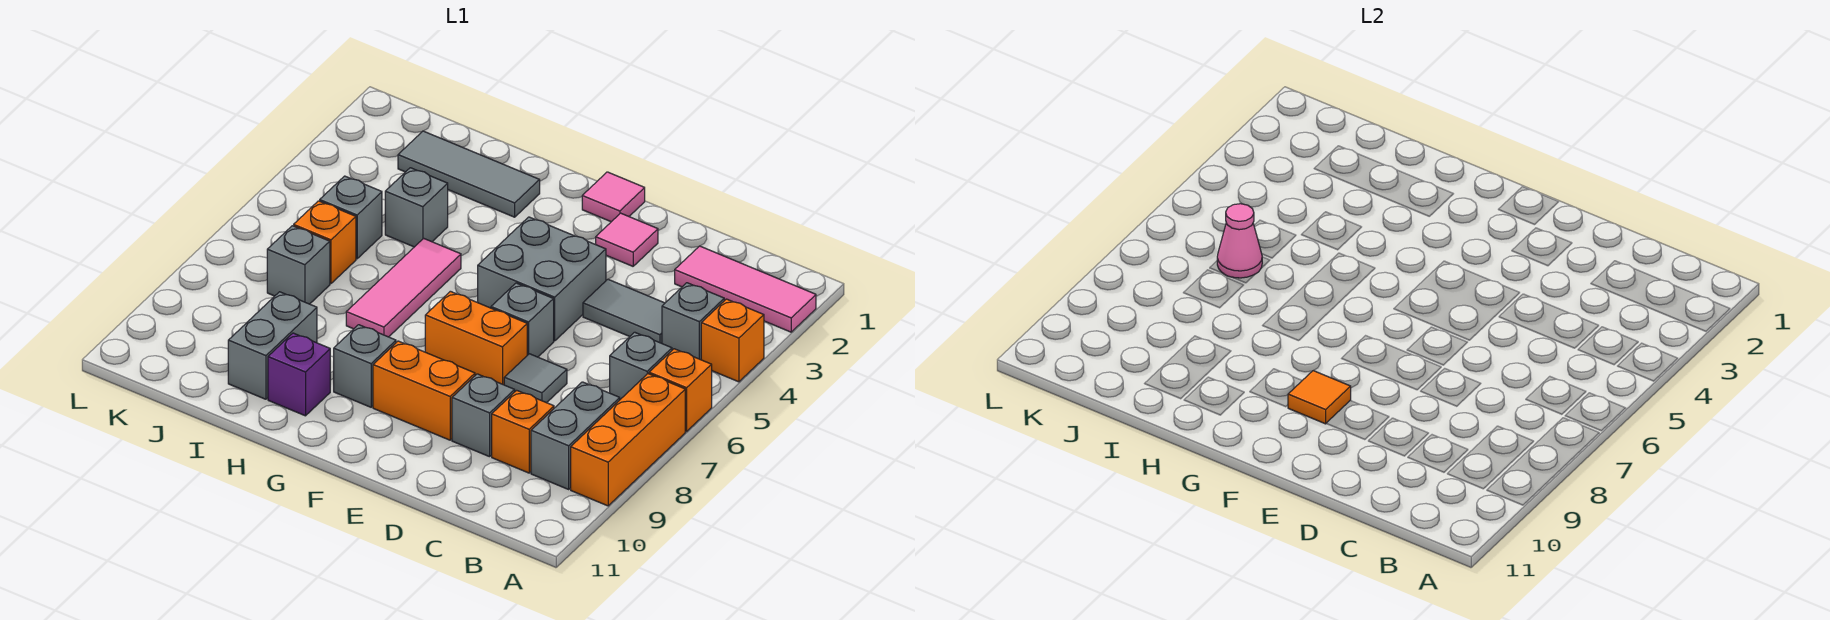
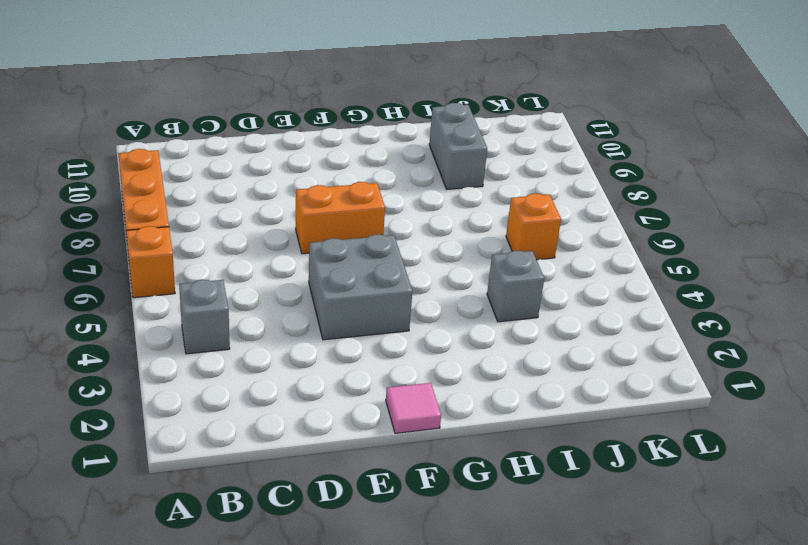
none -> pink tile A2:C2 level 1
none -> orange brick A4 level 1
none -> grey brick B6 level 1

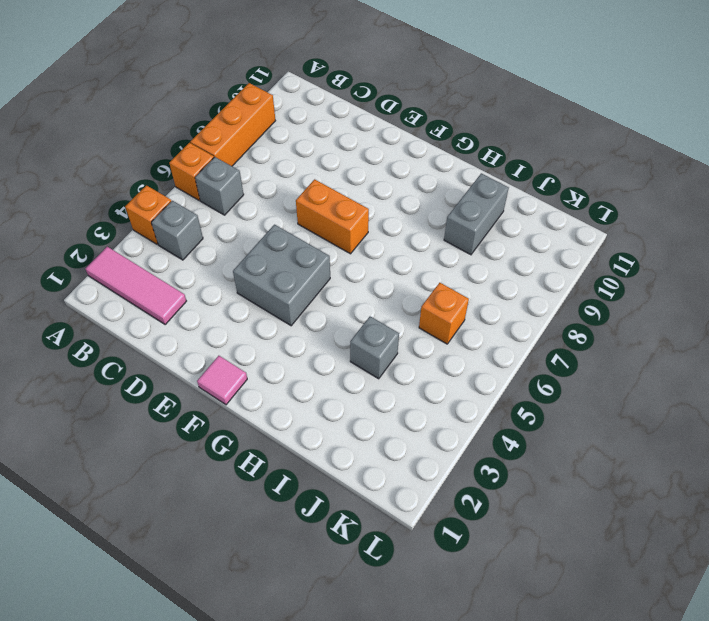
none -> grey brick B8:B9 level 1
none -> grey tile C4:D4 level 1
none -> orange brick C9 level 1

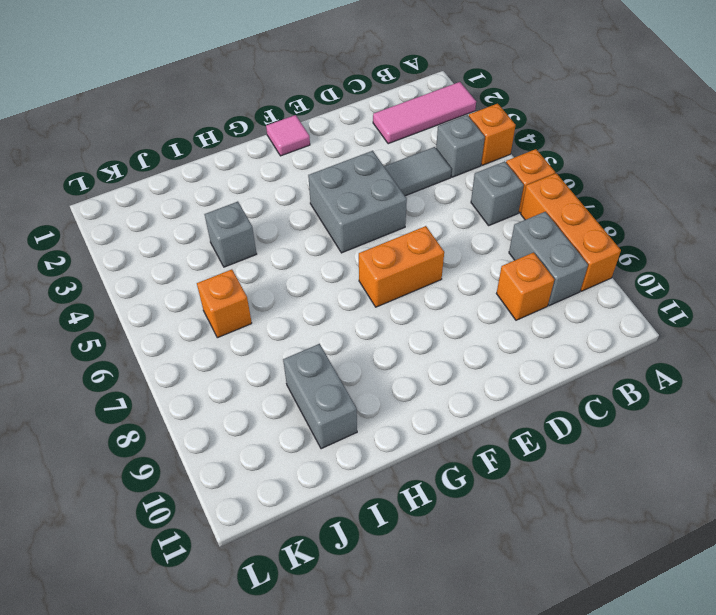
none -> grey tile D7 level 1
none -> grey brick D9 level 1
none -> pink tile E2 level 1

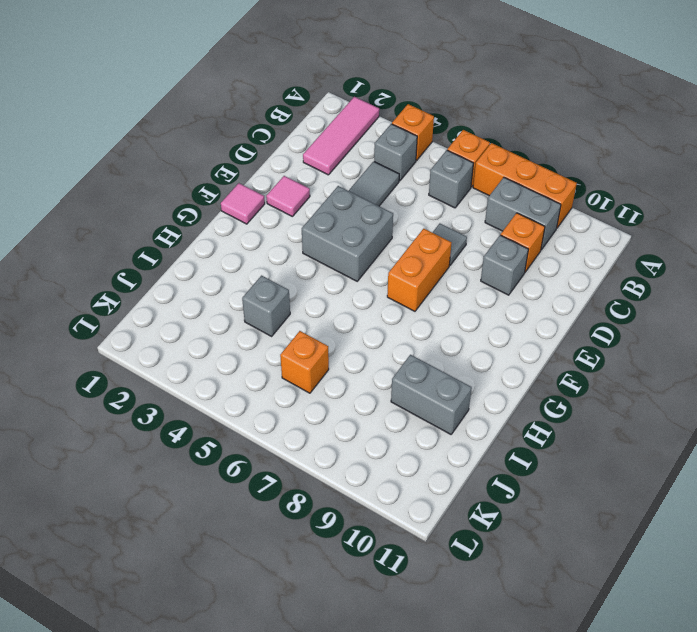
none -> grey brick E6 level 1
none -> orange brick E9:F9 level 1
none -> grey brick G9 level 1

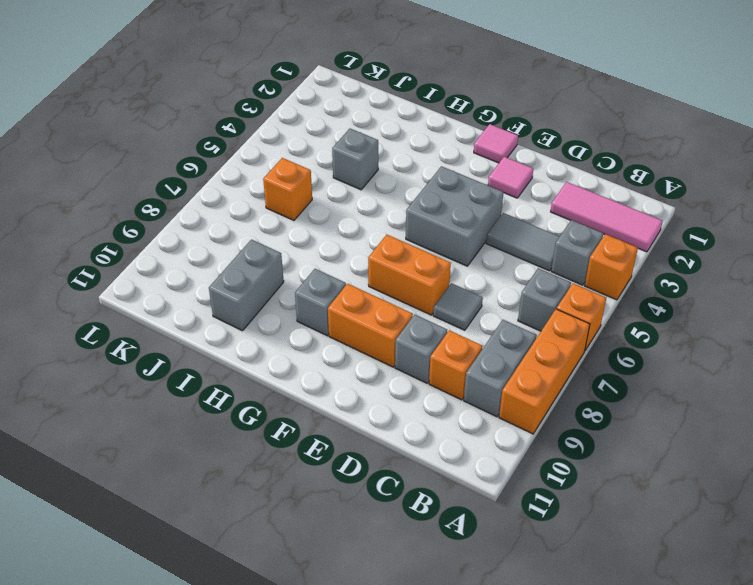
none -> grey brick E6 level 1
none -> grey tile H2:J2 level 1
none -> pink tile H5:H7 level 1

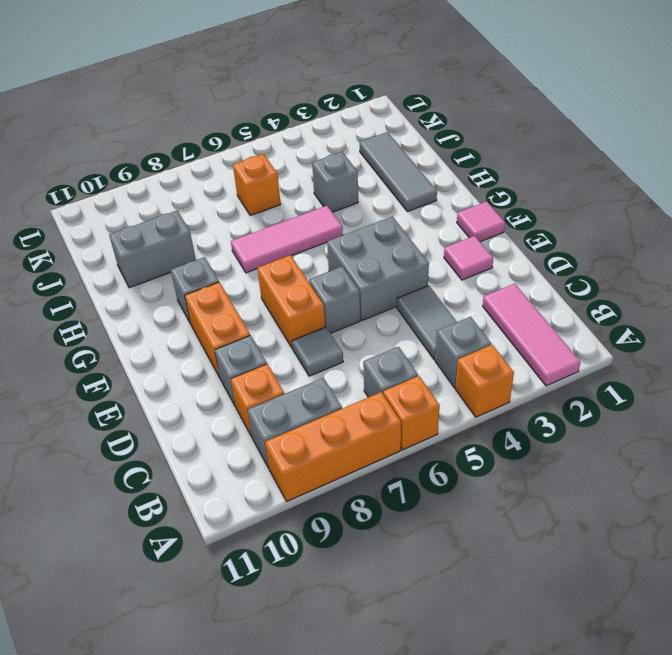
none -> purple brick H10 level 1
none -> grey brick J5 level 1
none -> grey brick J7 level 1

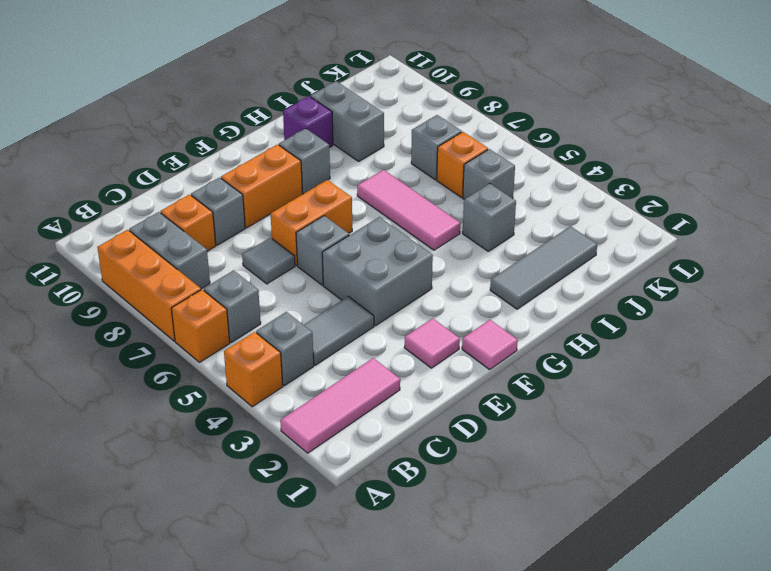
none -> orange tile F9 level 2
none -> pink cone J6 level 2

